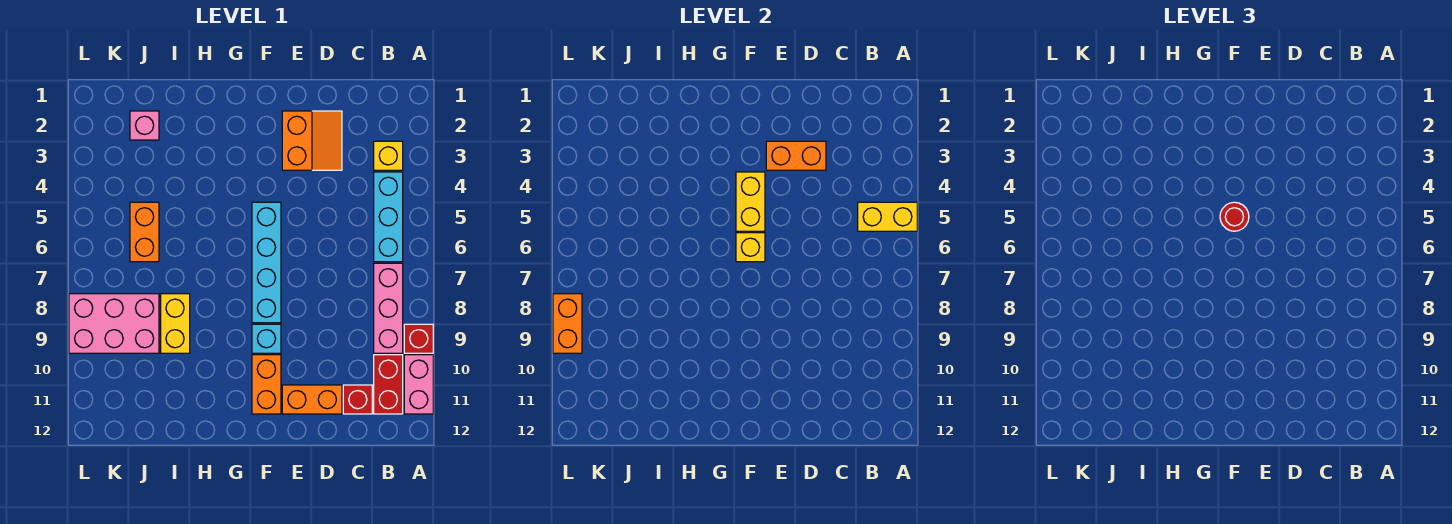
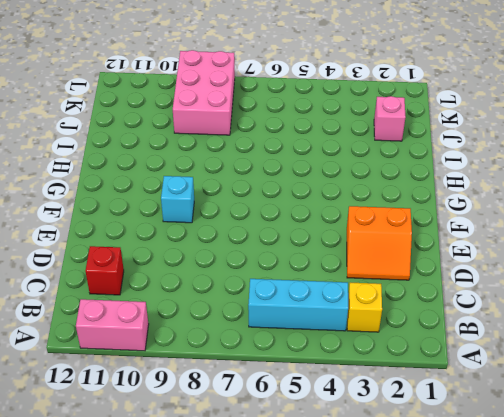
none -> red brick A9 level 1
none -> pink brick B7:B9 level 1
none -> red brick B10:B11 level 1

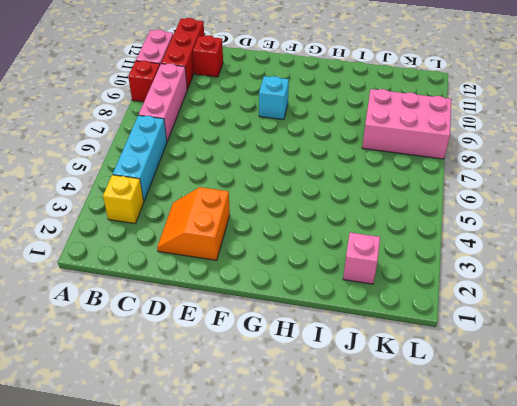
red brick B10:B12 level 1 -> red brick B10:B11 level 1
none -> orange brick D11:E11 level 1
none -> cyan brick F5:F8 level 1
none -> orange brick F10:F11 level 1

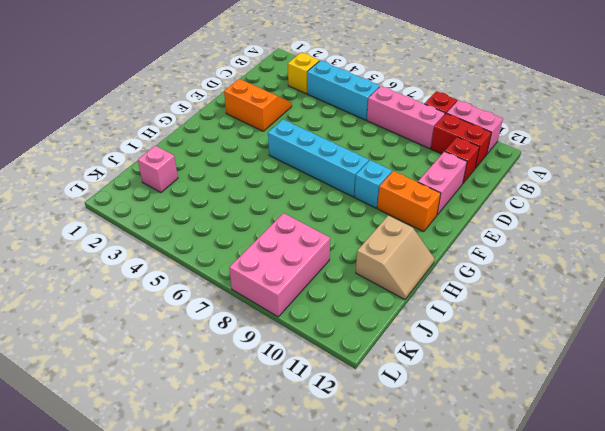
pink brick D11:E11 level 1 -> orange brick D11:E11 level 1
tan slope H11:I12 level 1 top 11 -> none
none -> yellow brick I8:I9 level 1
none -> orange brick J5:J6 level 1
none -> yellow brick A5:B5 level 2

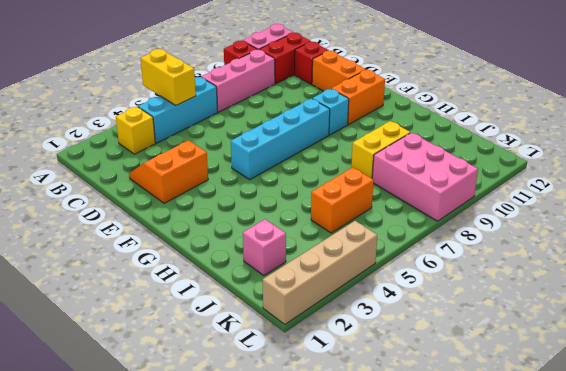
tan brick L1:L4 level 1 -> none
none -> orange brick D3:E3 level 2
none -> yellow brick F4:F5 level 2
none -> yellow brick F6 level 2

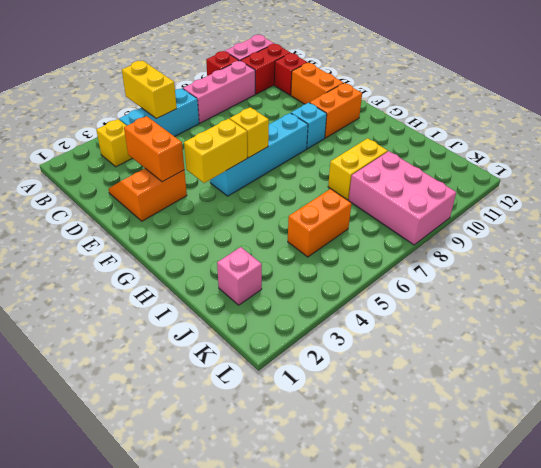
none -> orange brick L8:L9 level 2
none -> red round brick F5 level 3

